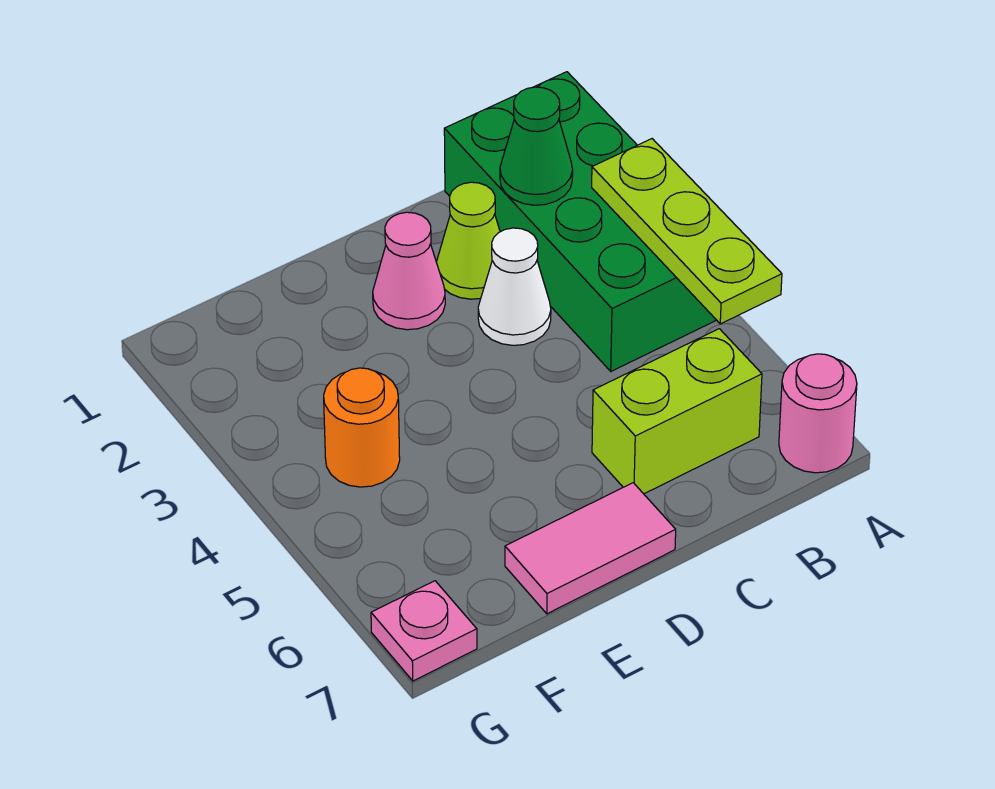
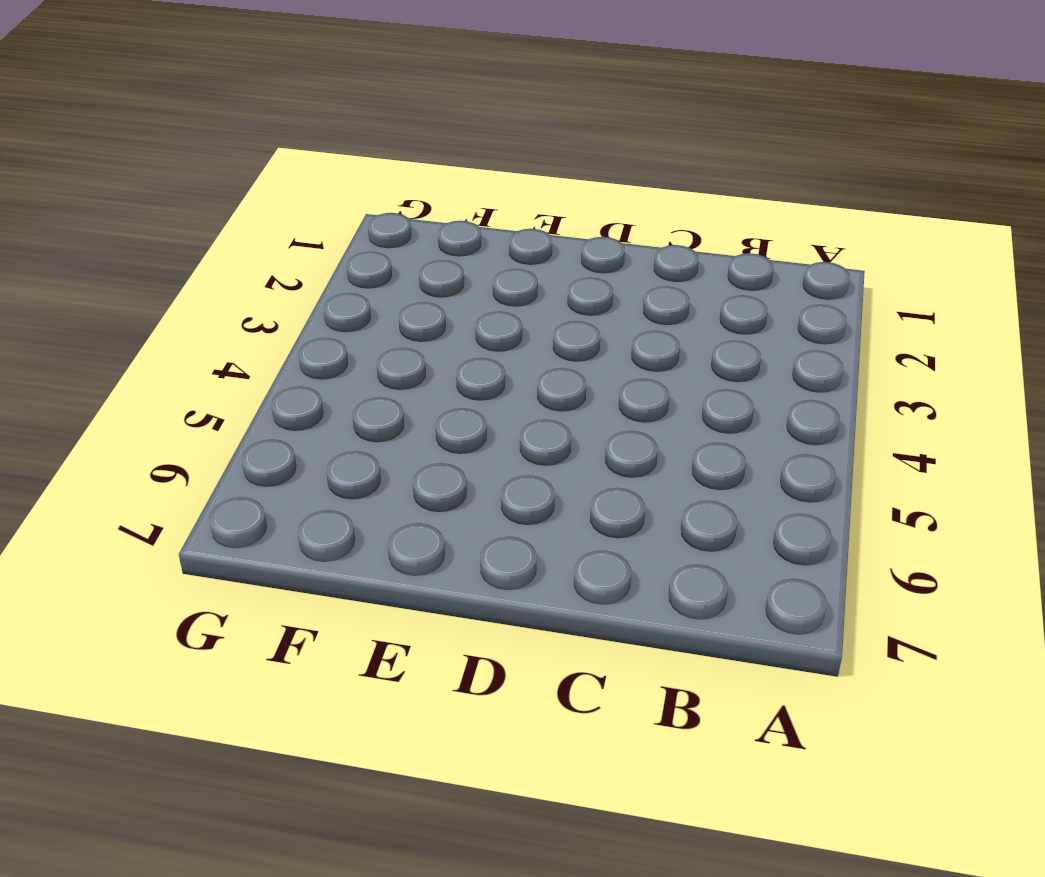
none -> green brick A1:B4 level 1
none -> pink round brick A7 level 1

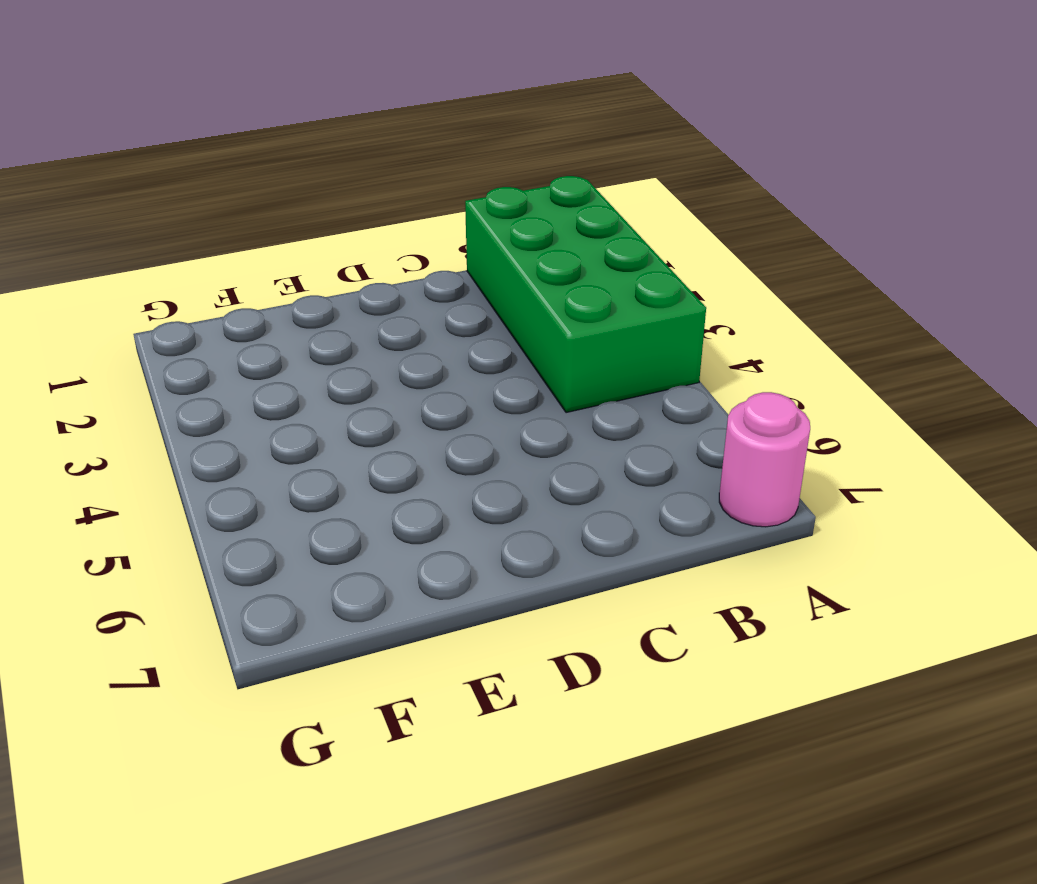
none -> lime brick B6:C6 level 1
none -> lime cone C2 level 1

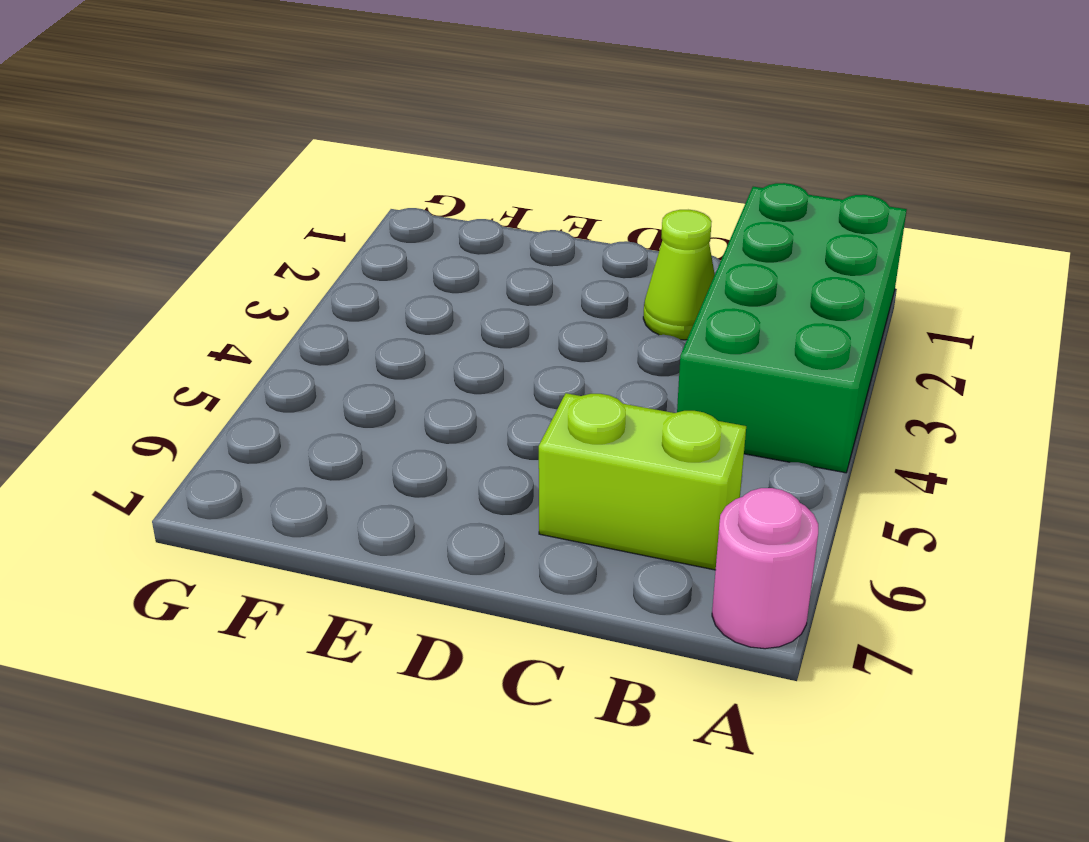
none -> white cone C3 level 1
none -> pink cone D2 level 1

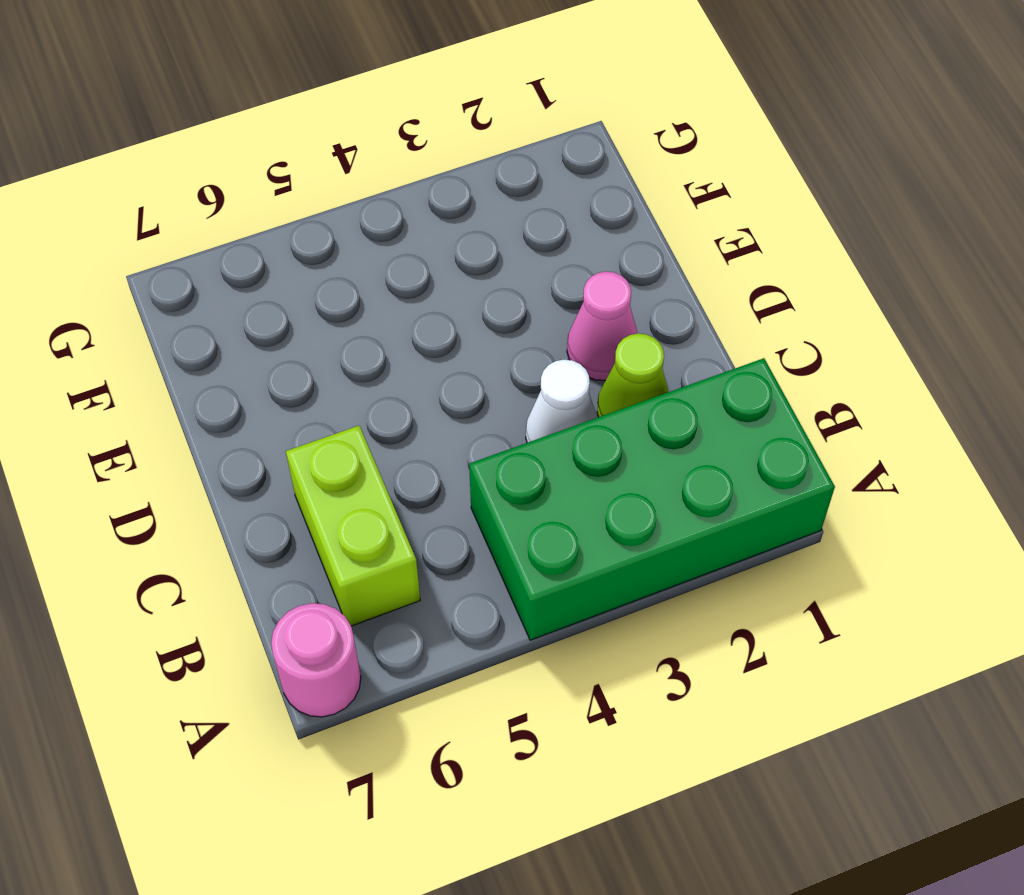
none -> pink tile D7:E7 level 1
none -> orange round brick F4 level 1

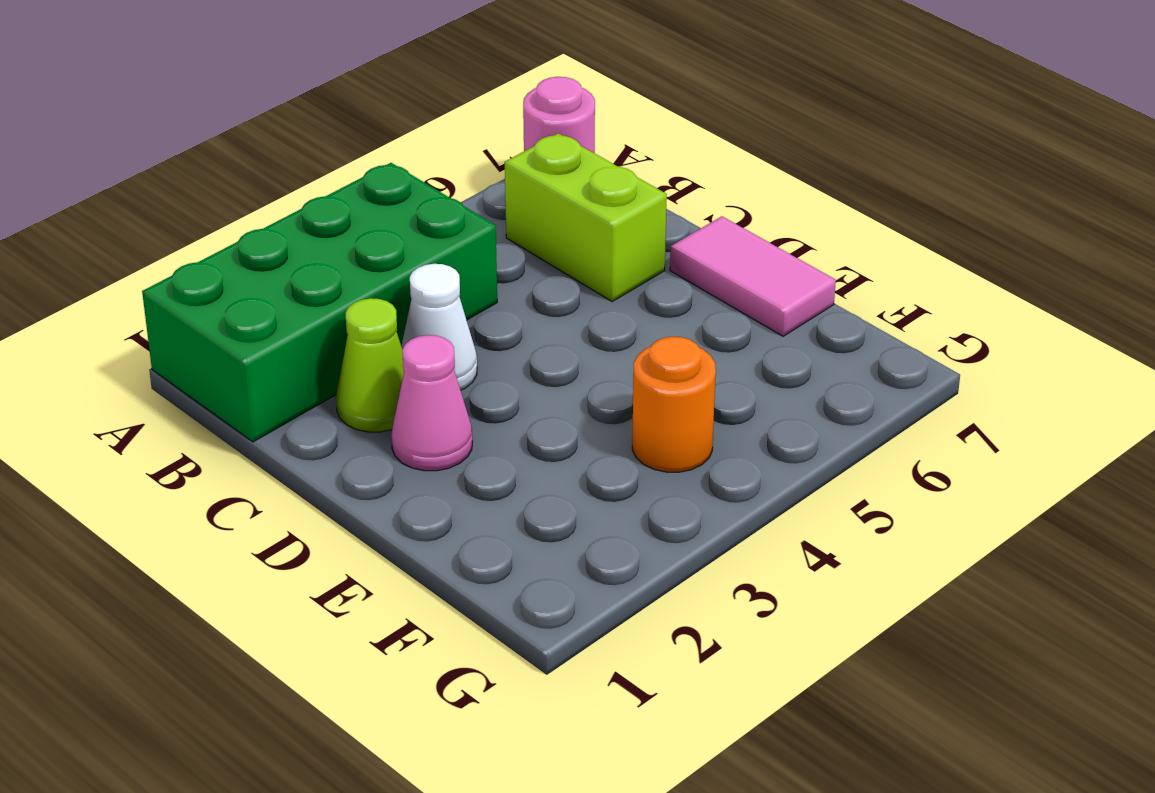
none -> pink plate G7 level 1
none -> lime plate A3:A5 level 2

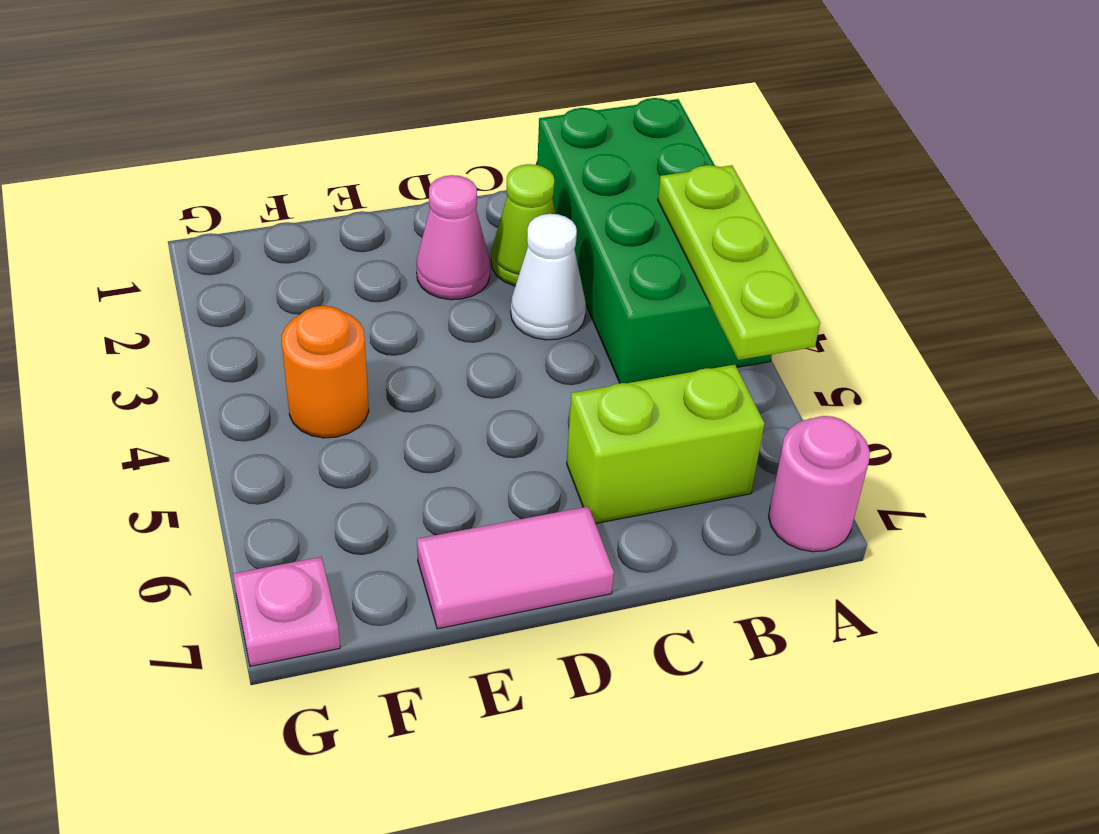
none -> green cone B2 level 2

